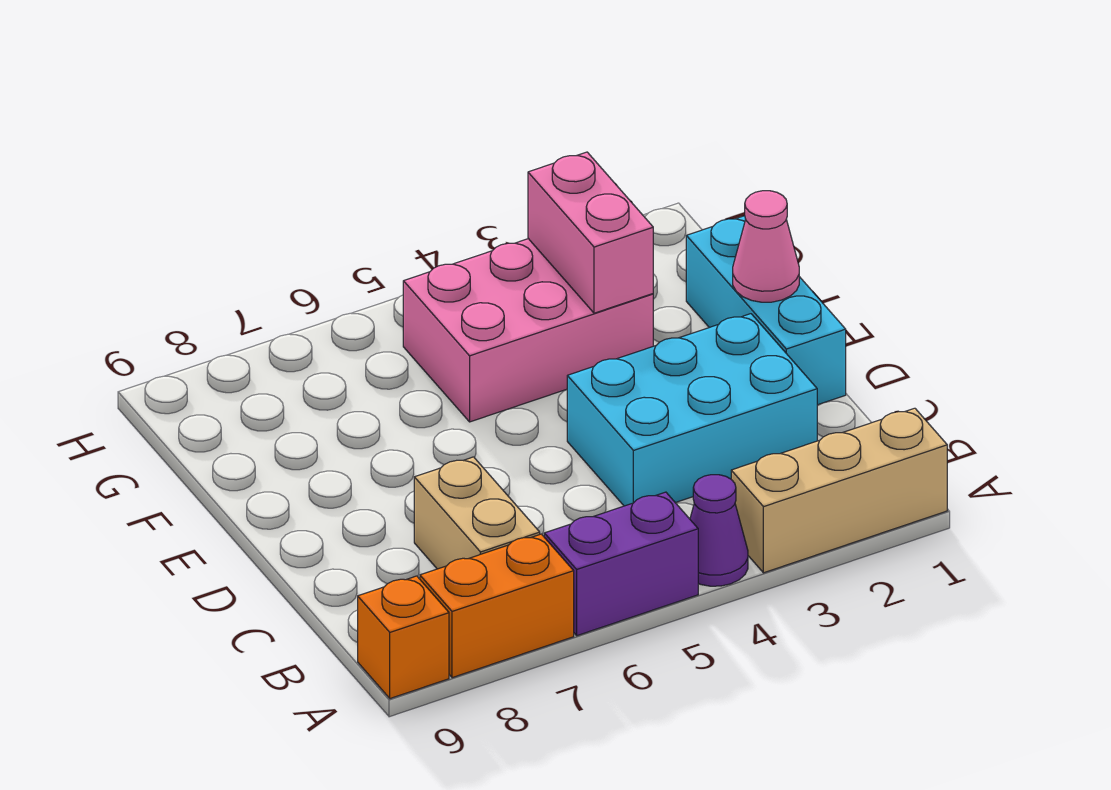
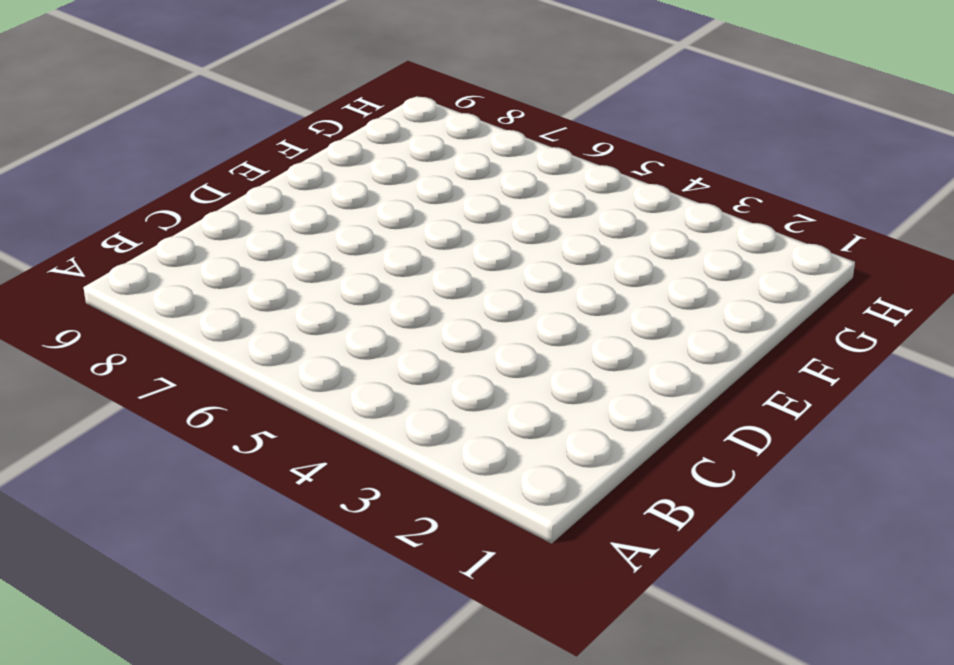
none -> tan brick A1:A3 level 1
none -> purple cone A4 level 1

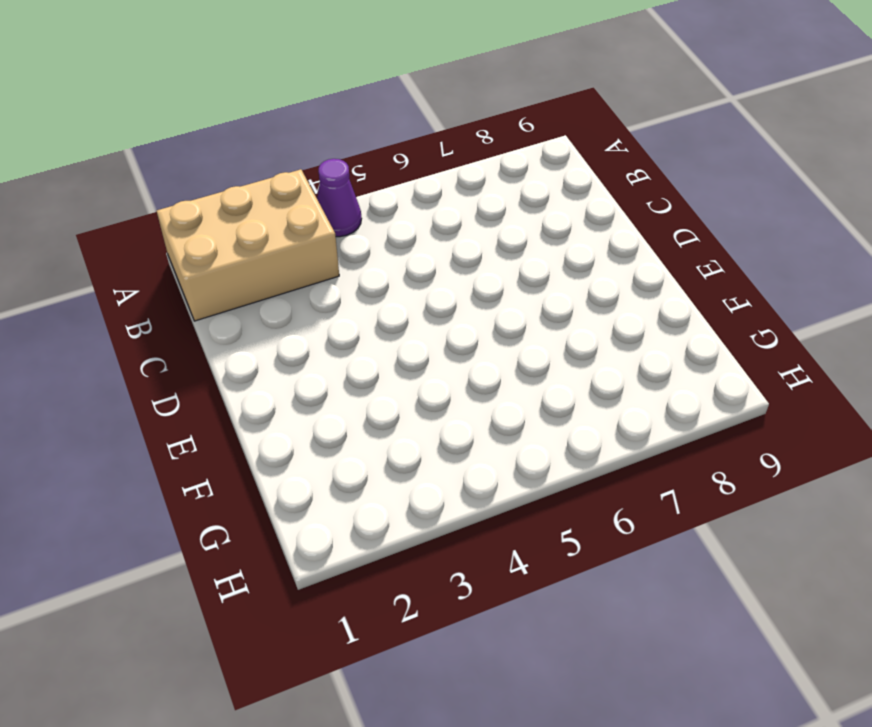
tan brick A1:B3 level 1 -> tan brick A1:A3 level 1
none -> purple brick A5:A6 level 1
none -> orange brick A7:A8 level 1

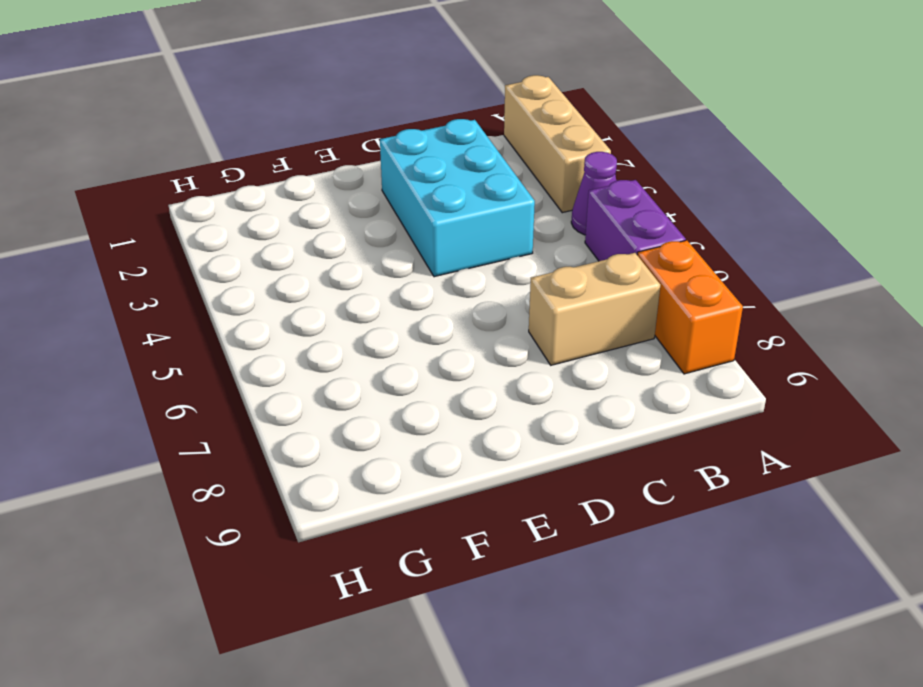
none -> orange brick A9 level 1
none -> cyan brick D1:F1 level 1

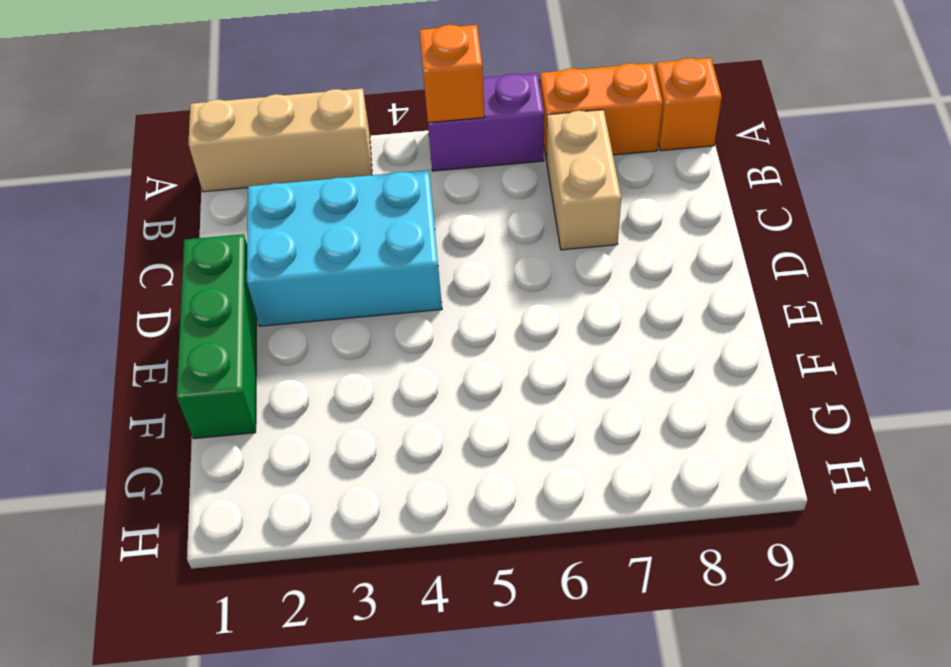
orange brick A5 level 2 -> none
green brick D1:F1 level 1 -> cyan brick D1:F1 level 1
none -> purple cone A4 level 1
none -> pink brick F3:G5 level 1

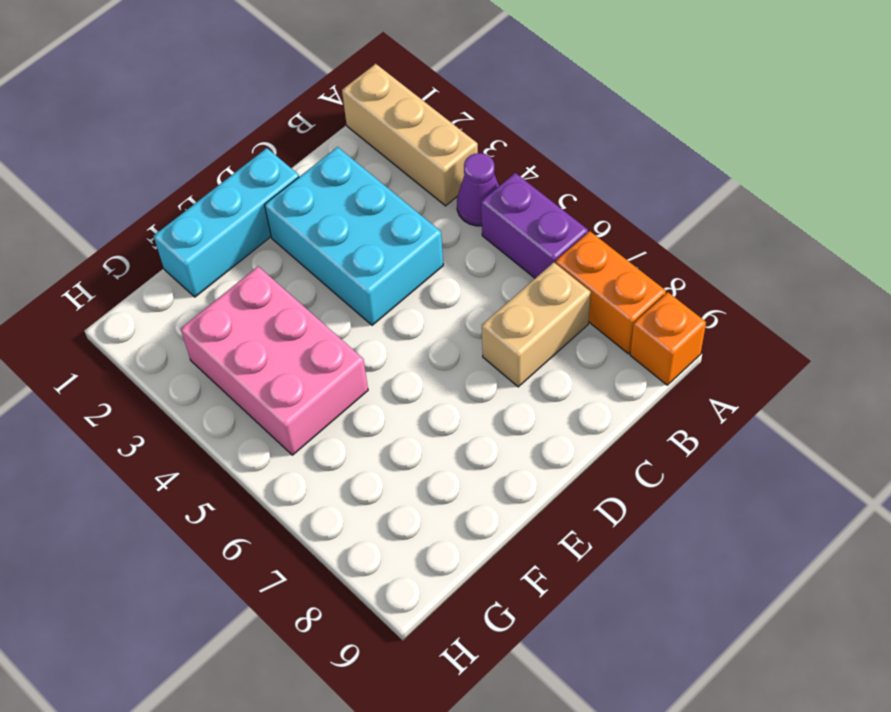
none -> pink cone E1 level 2
none -> pink brick F3:G3 level 2

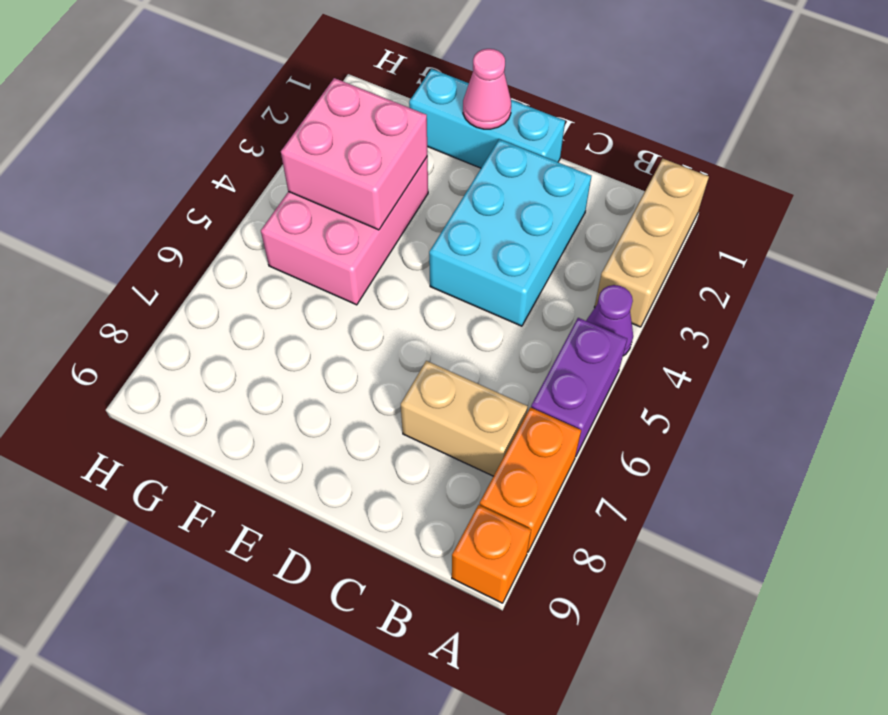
pink brick F3:G4 level 2 -> pink brick F3:G3 level 2

